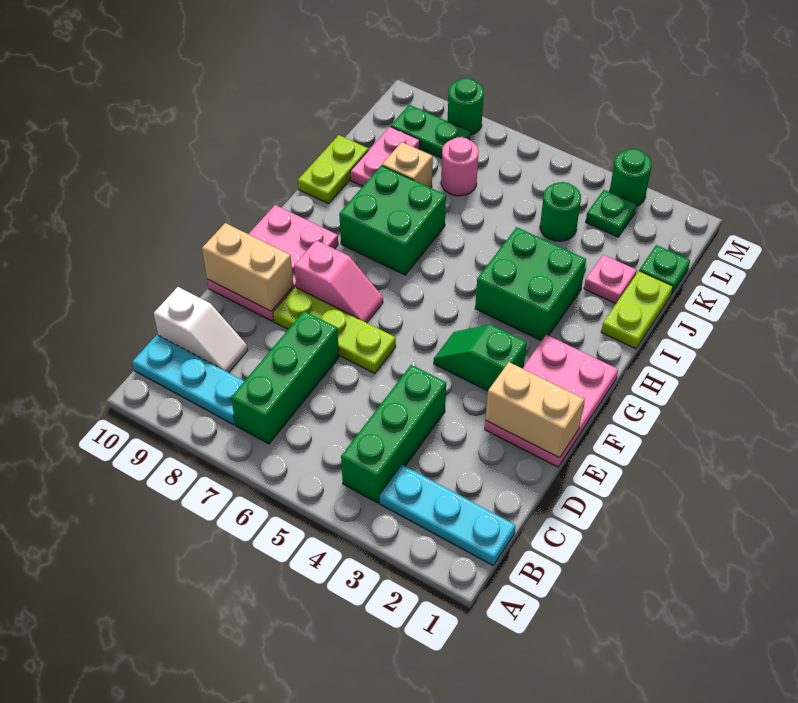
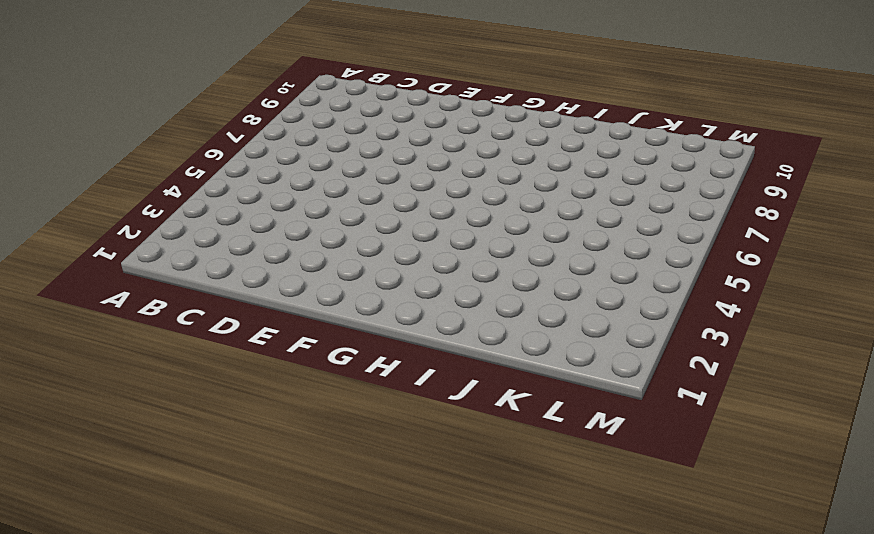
none -> cyan plate B1:B3 level 1
none -> green brick B4:D4 level 1
none -> green brick B7:D7 level 1

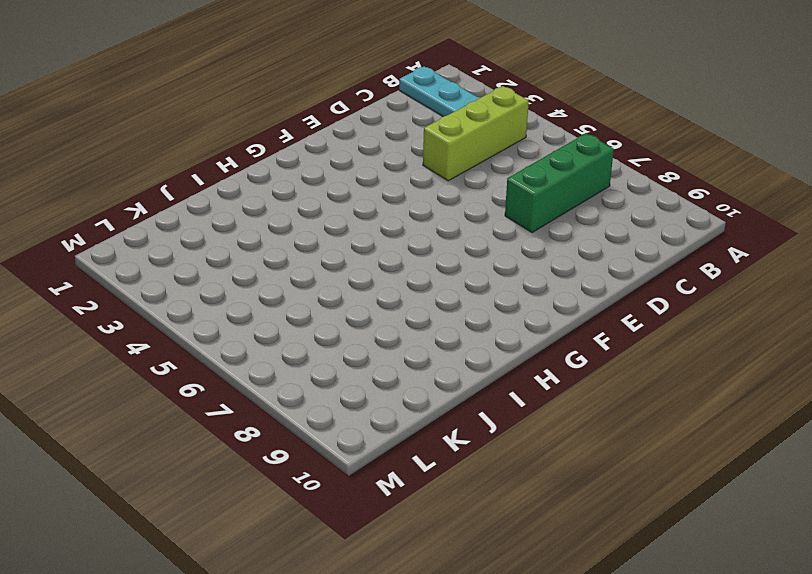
lime brick B4:D4 level 1 -> green brick B4:D4 level 1
none -> cyan plate B8:B10 level 1
none -> white slope C9:C10 level 1 top 10
none -> pink plate E1:G2 level 1

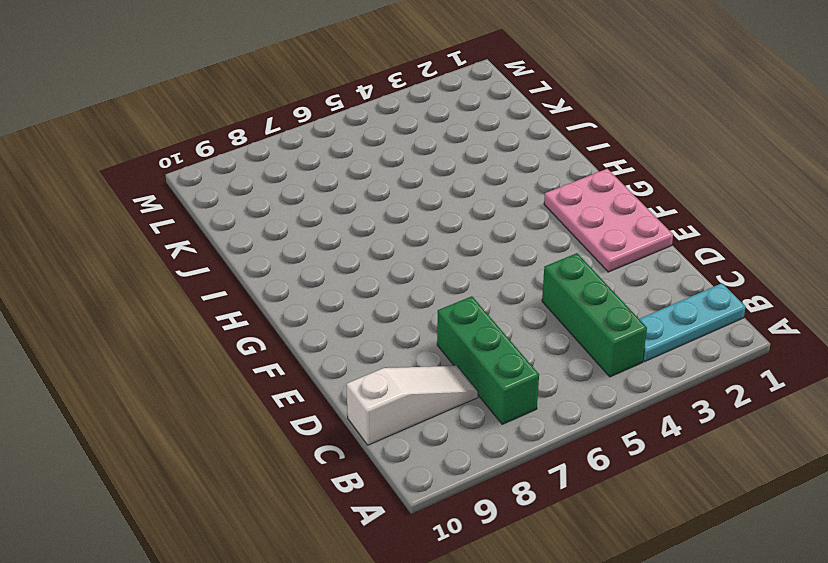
white slope C8:C10 level 1 top 10 -> white slope C9:C10 level 1 top 10
none -> cyan plate B8:B10 level 1
none -> lime plate E6:E8 level 1
none -> pink plate E9:G10 level 1

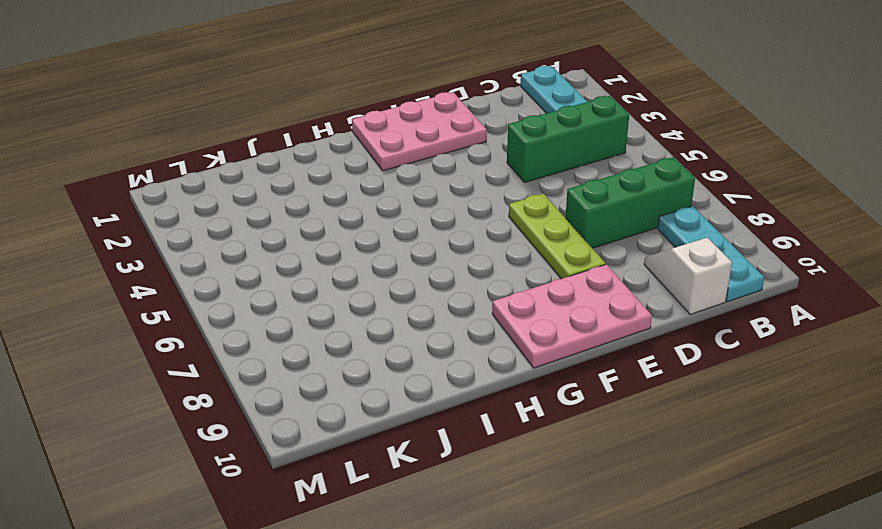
none -> green slope F3:F4 level 1 top 3
none -> pink slope F7:F8 level 1 top 8
none -> green brick H3:I4 level 1

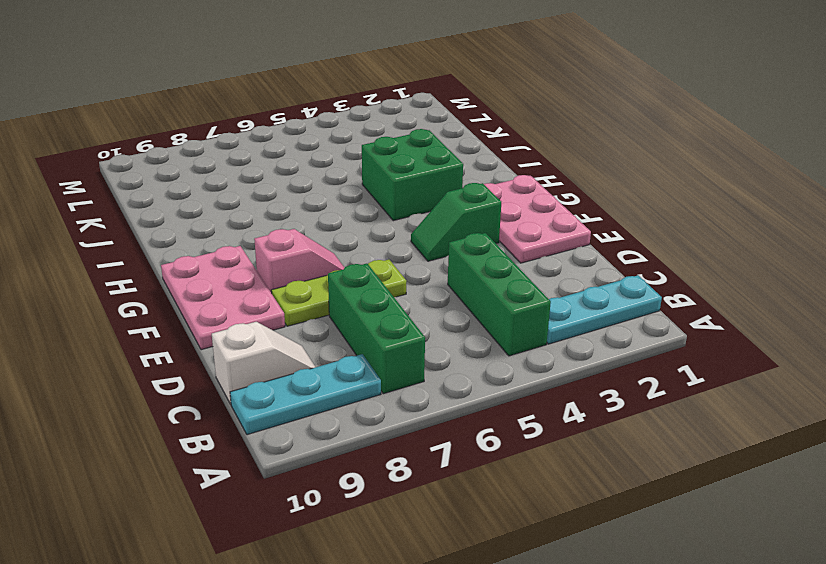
none -> green brick H7:I8 level 1
none -> lime plate I1:J1 level 1
none -> lime plate I10:J10 level 1

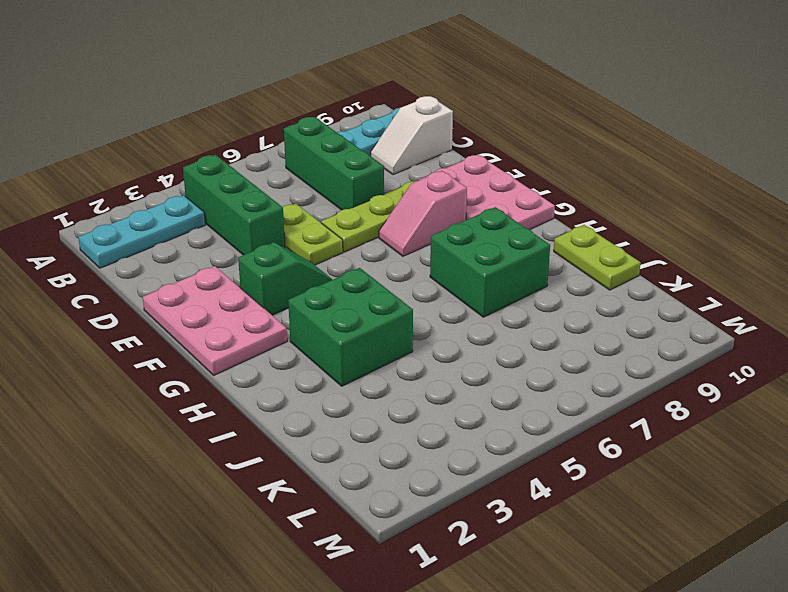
lime plate D5:E5 level 1 -> lime plate I1:J1 level 1
none -> pink plate J2 level 1
none -> tan brick J8 level 1
none -> pink plate J9:K9 level 1

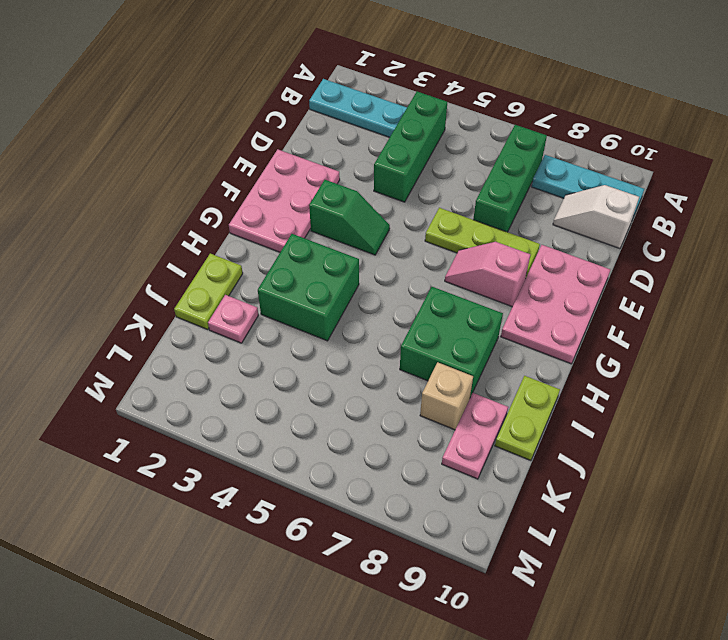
none -> green plate K1 level 1
none -> green round brick K4 level 1
none -> pink round brick K7 level 1

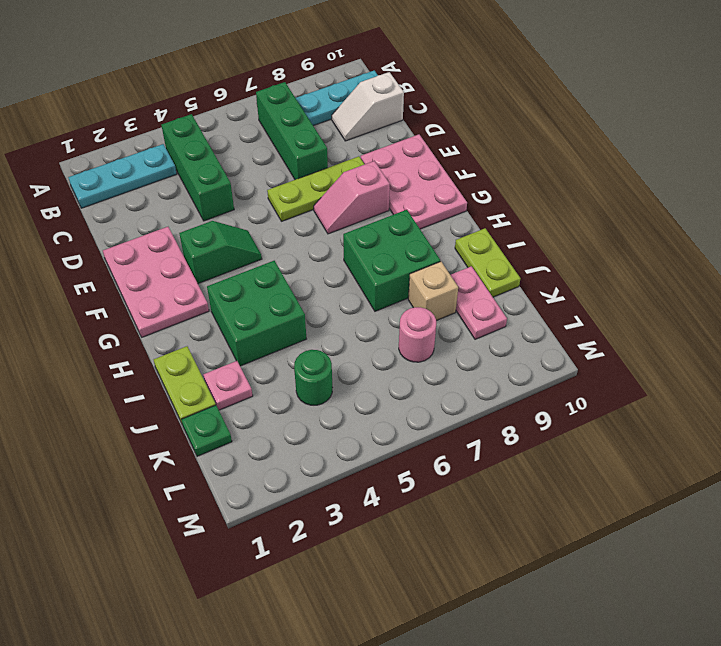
none -> green plate L3 level 1
none -> green plate L8:L9 level 1
none -> green round brick M3 level 1

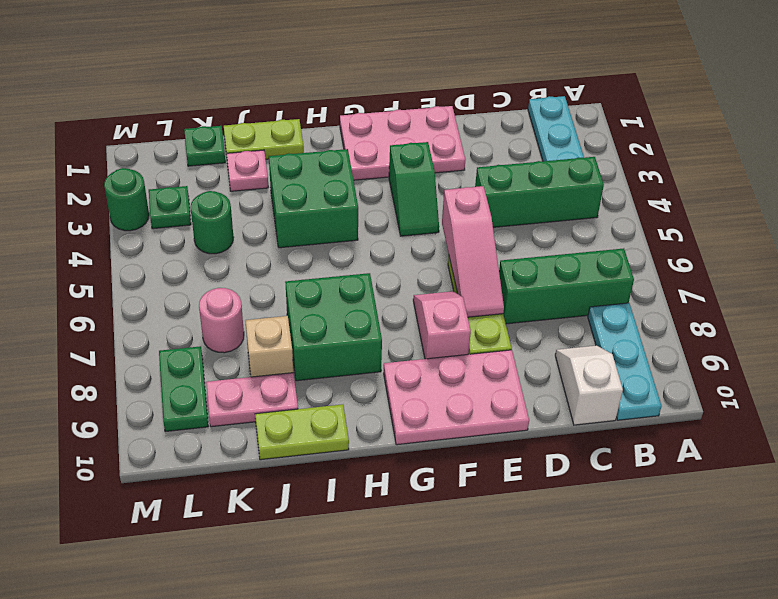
pink slope E5:E7 level 2 top 5 -> none
none -> green round brick M8 level 1
none -> tan brick E1:E2 level 2
none -> tan brick E9:E10 level 2

